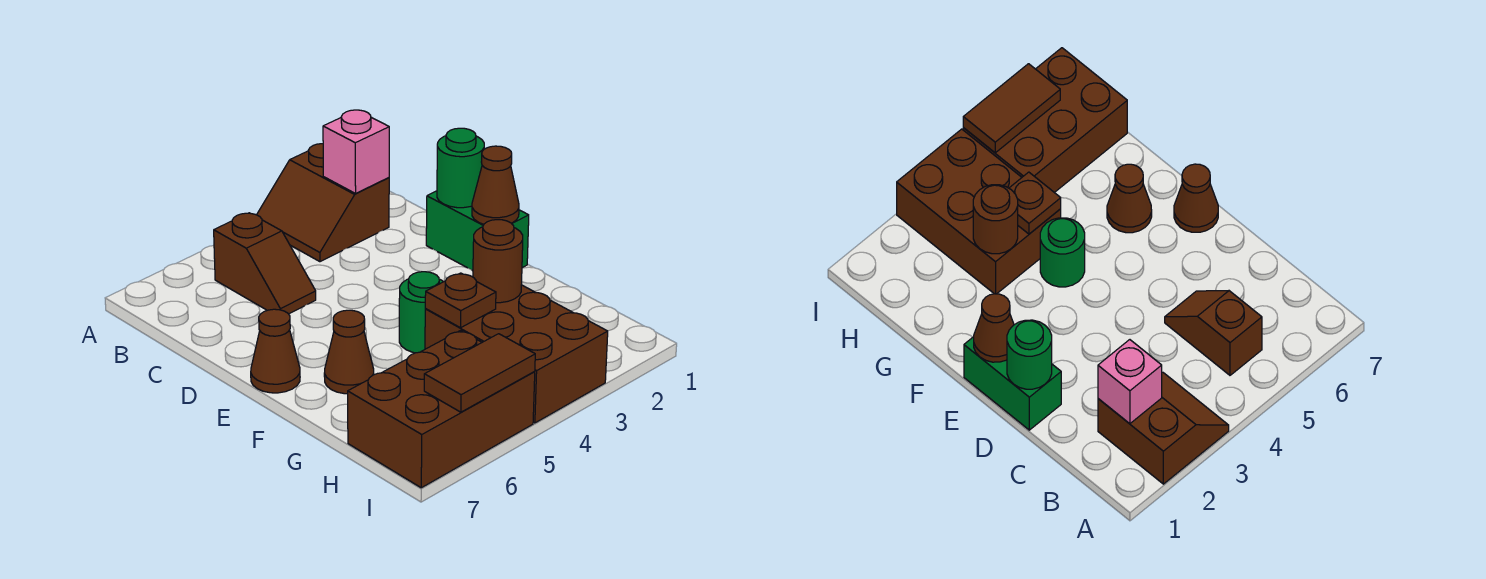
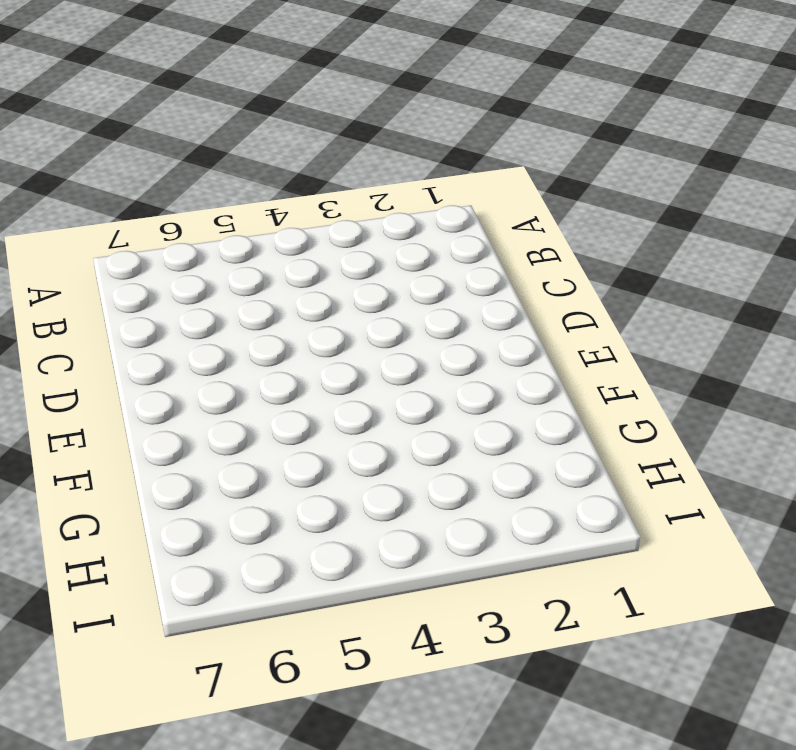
none -> brown slope A2:B3 level 1 top 2
none -> brown slope B5:C5 level 1 top B
none -> green brick D1:E1 level 1

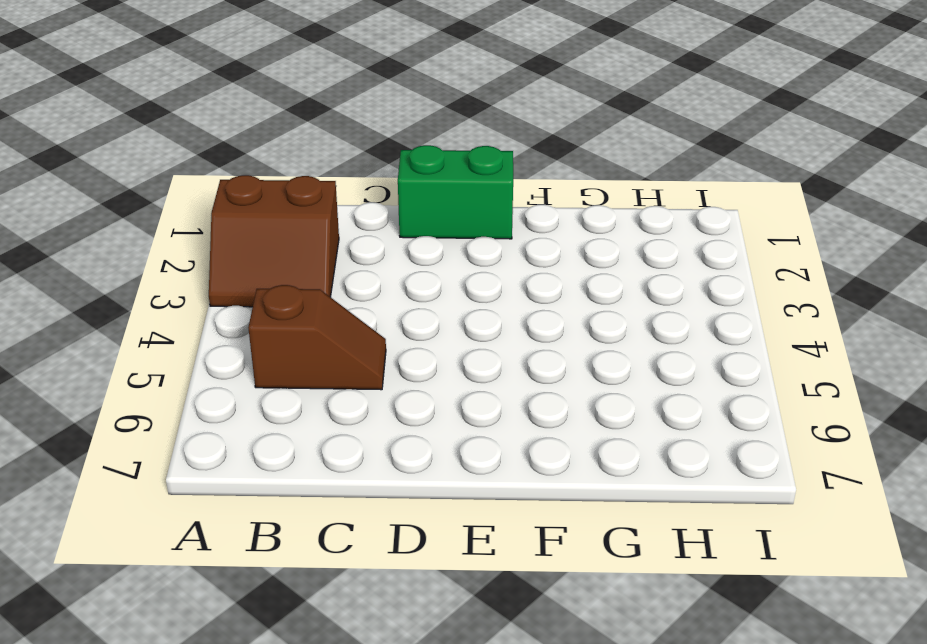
none -> brown cone E7 level 1
none -> green round brick F4 level 1
none -> brown cone F6 level 1

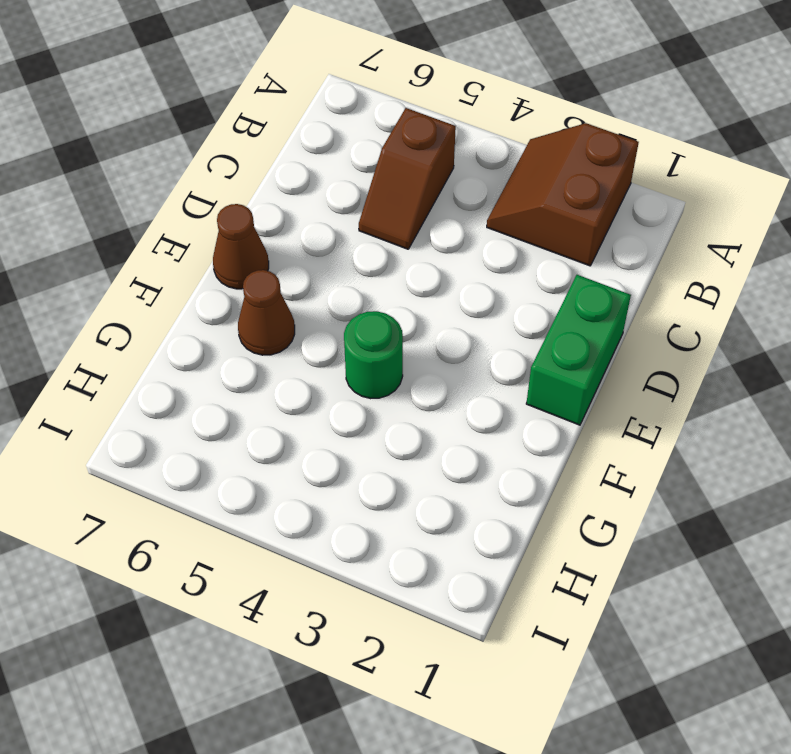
none -> brown brick G3:I4 level 1
none -> brown brick H5:I7 level 1
none -> pink brick B2 level 2

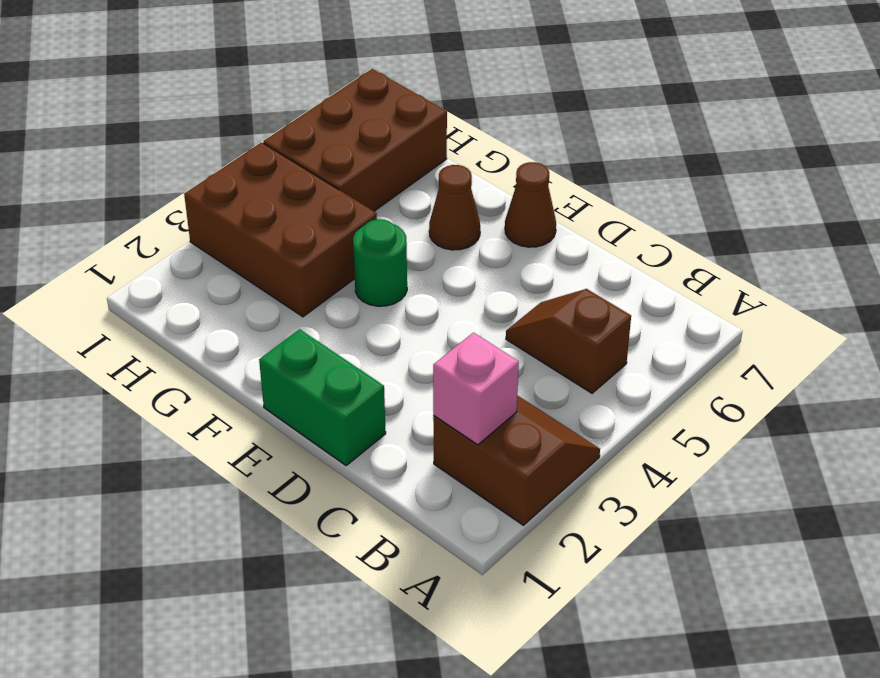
none -> green round brick D1 level 2
none -> brown cone E1 level 2
none -> brown round brick G3 level 2

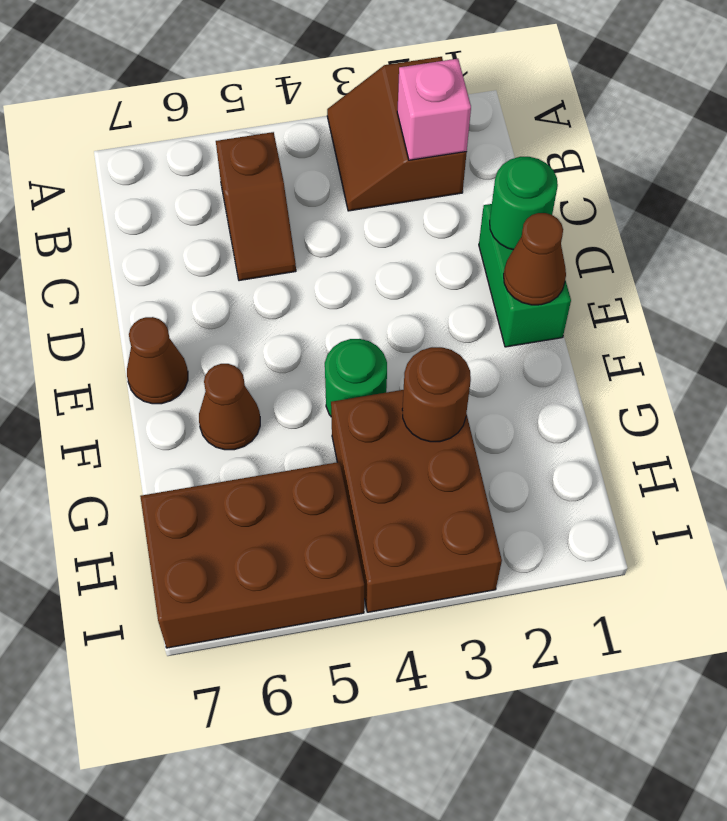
none -> brown plate G4 level 2
none -> brown tile I5:I6 level 2

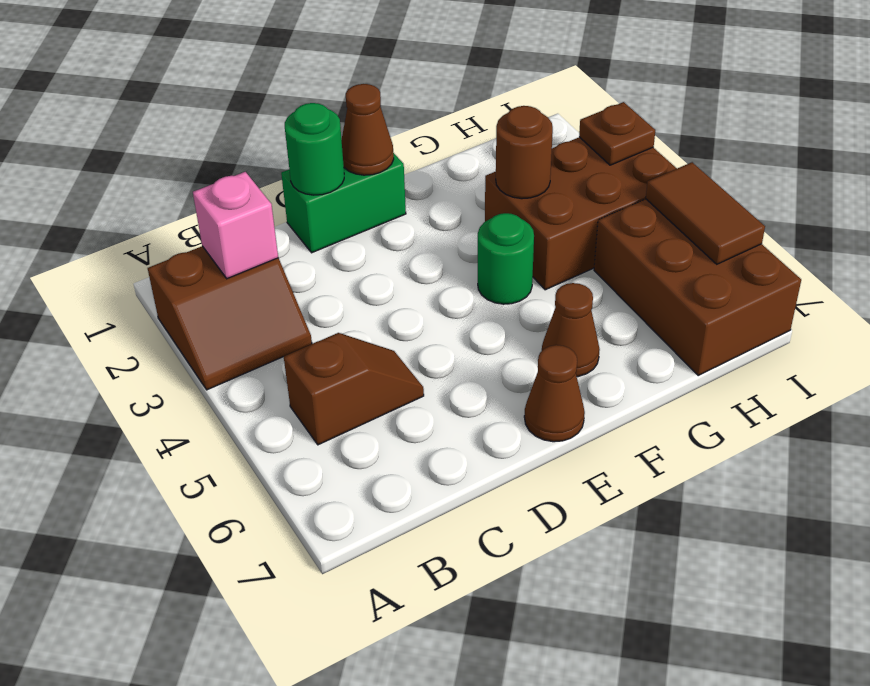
brown plate I3 level 2 -> brown plate G4 level 2

